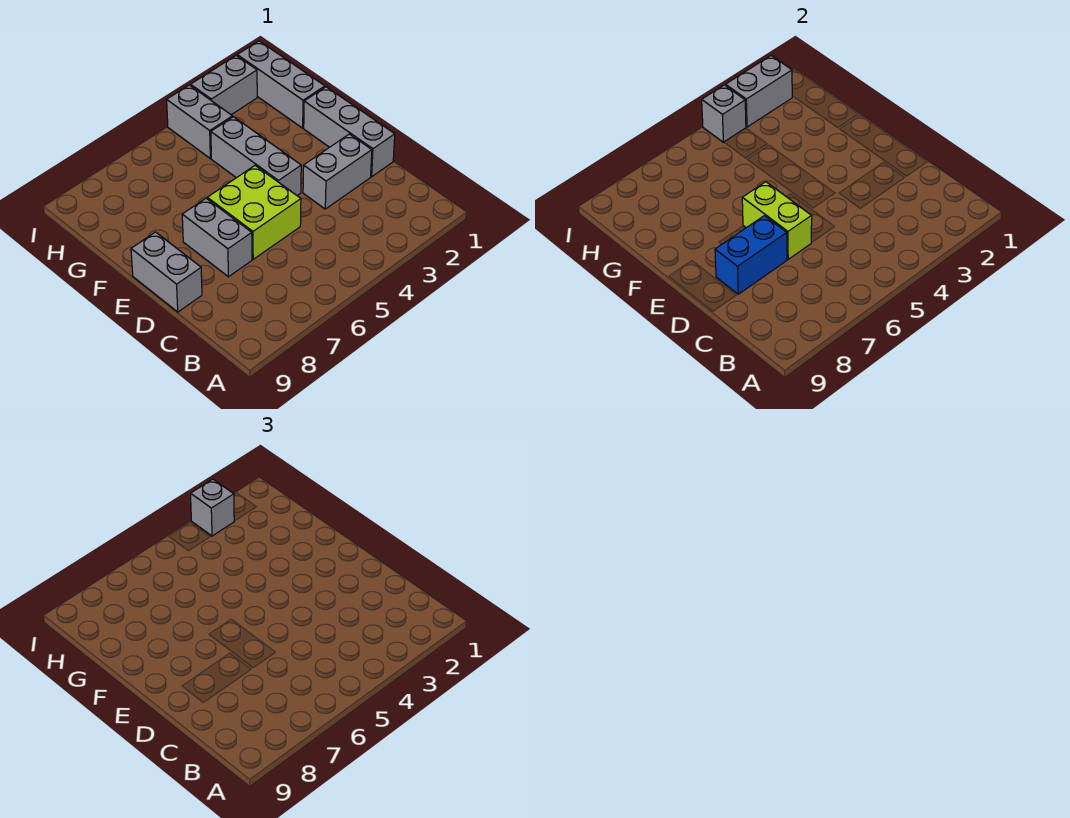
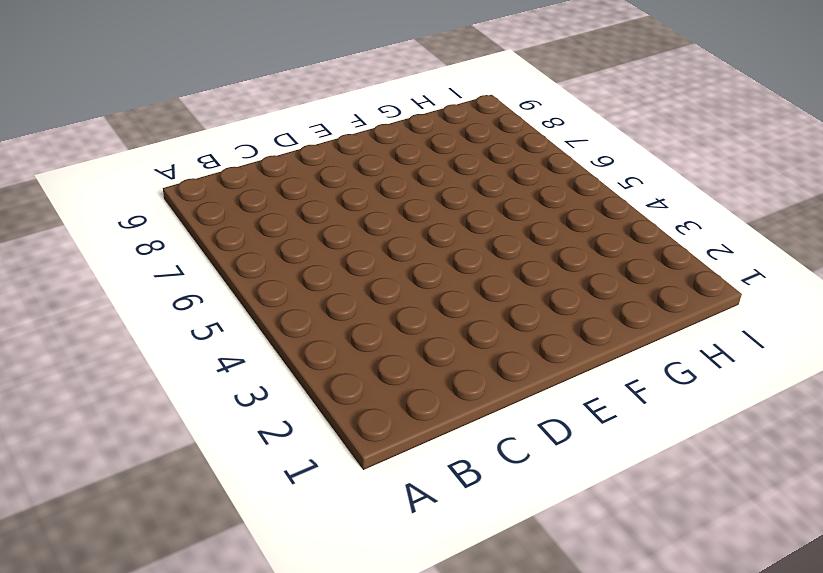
none -> grey brick D1:F1 level 1
none -> grey brick D2:D3 level 1
none -> lime brick D5:E6 level 1

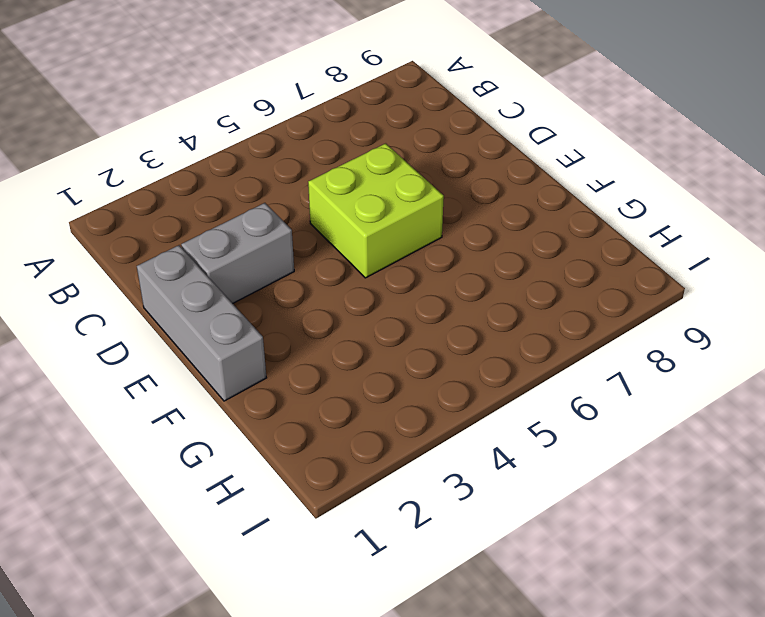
none -> grey brick D7:E7 level 1
none -> grey brick D9:E9 level 1
none -> grey brick E4:G4 level 1

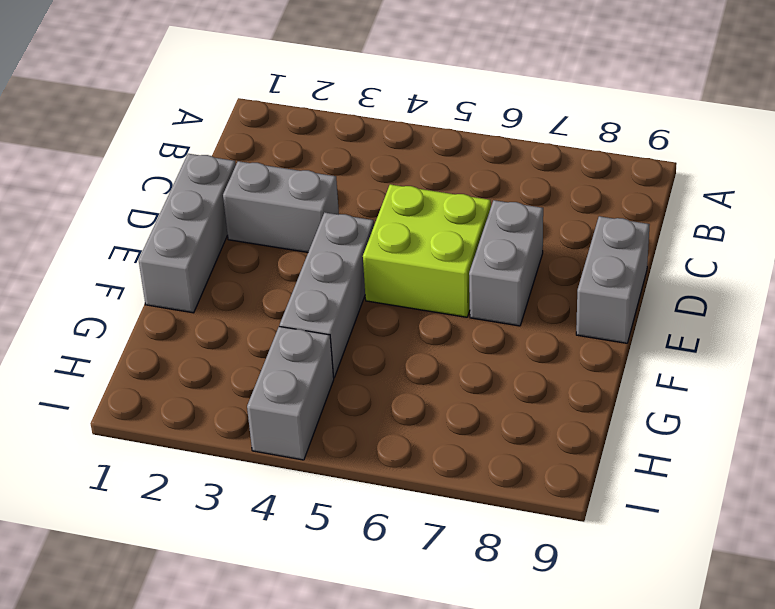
none -> grey brick G1:I1 level 1
none -> grey brick I2:I3 level 1
none -> lime brick D6:E6 level 2

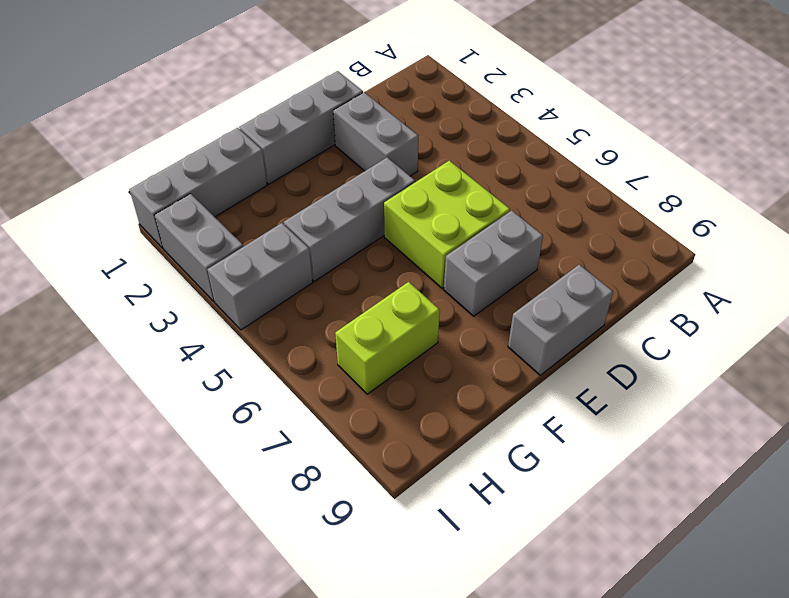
lime brick G7:H7 level 1 -> lime brick D6:E6 level 2
none -> blue brick D7:D8 level 2
none -> grey brick I2:I3 level 2
none -> grey brick I4 level 2

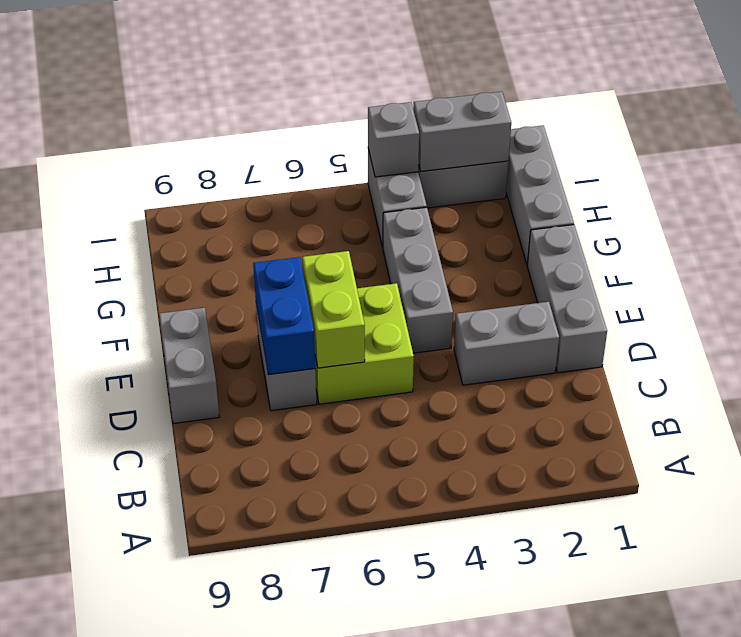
blue brick D7:E7 level 2 -> blue brick D7:D8 level 2
none -> grey brick I3 level 3

